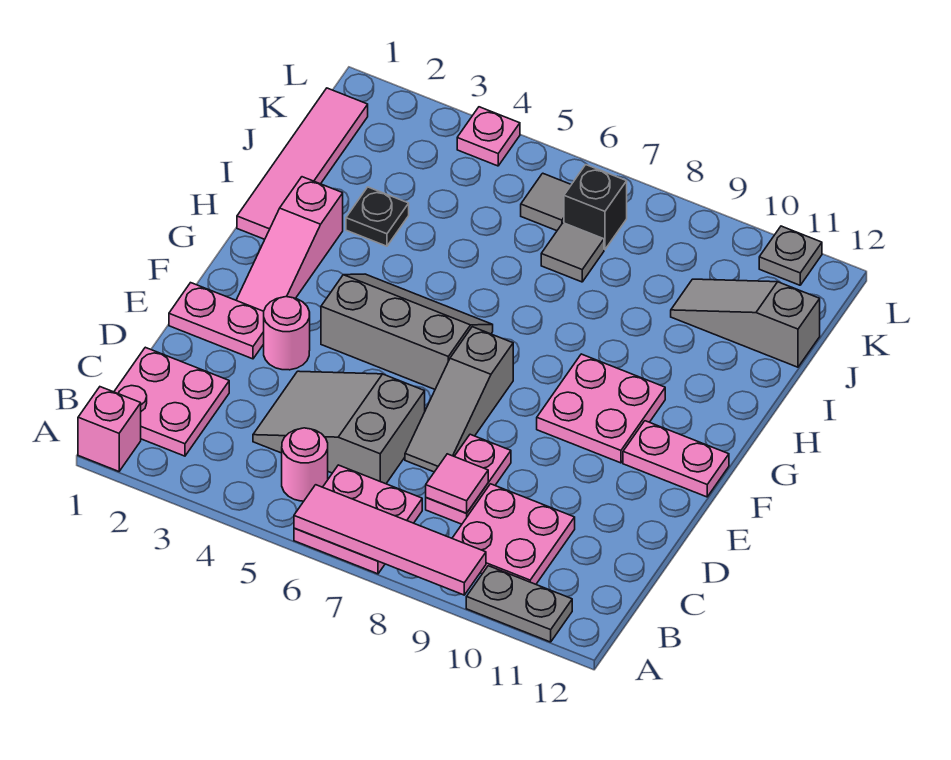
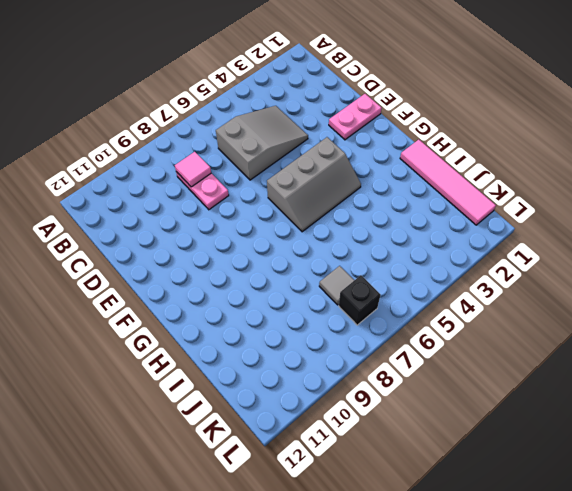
none -> pink brick A1 level 1
none -> pink plate A6:B7 level 1
none -> grey plate A10:A11 level 1

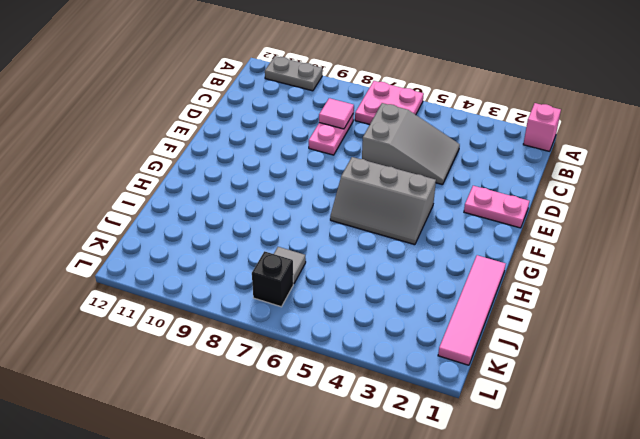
none -> pink plate B1:C2 level 1
none -> pink round brick B5 level 1
none -> pink plate B9:C10 level 1

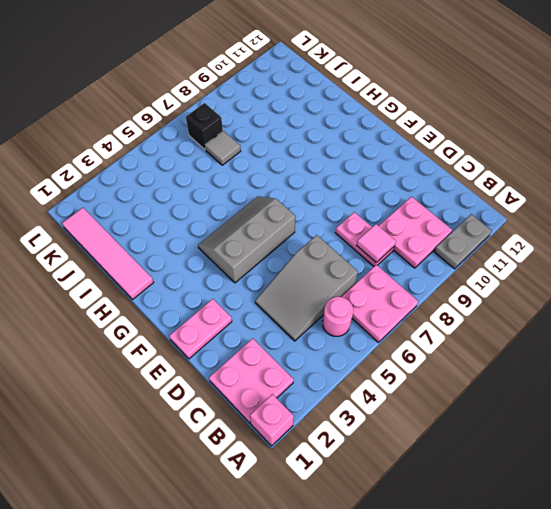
none -> grey slope D7:F7 level 1 top F
none -> pink round brick E3 level 1
none -> pink slope F2:H2 level 1 top H

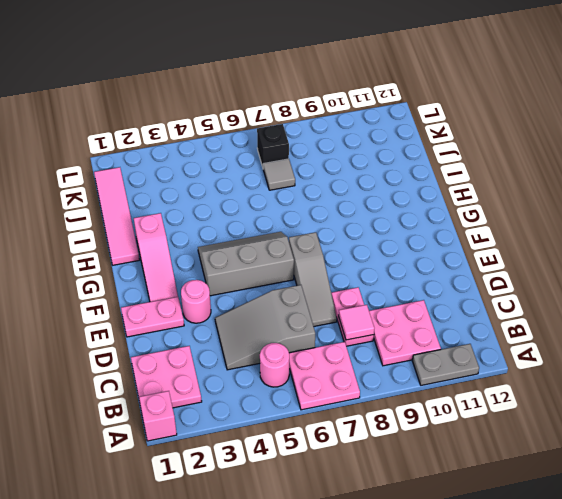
none -> pink plate F9:G10 level 1
none -> pink plate F11:F12 level 1
none -> black plate I3 level 1

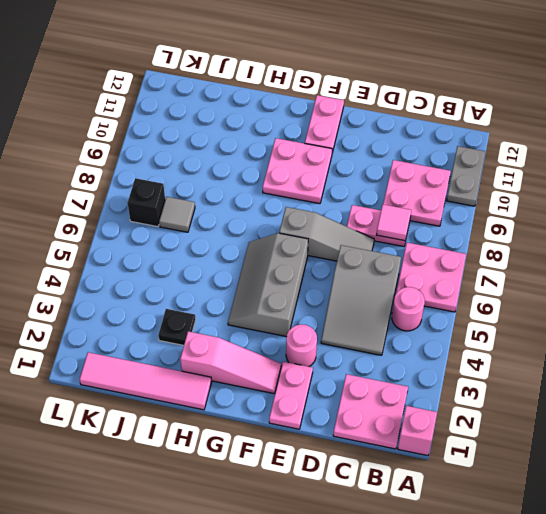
none -> grey slope J10:J12 level 1 top 12
none -> grey tile K6 level 1
none -> pink plate L4 level 1

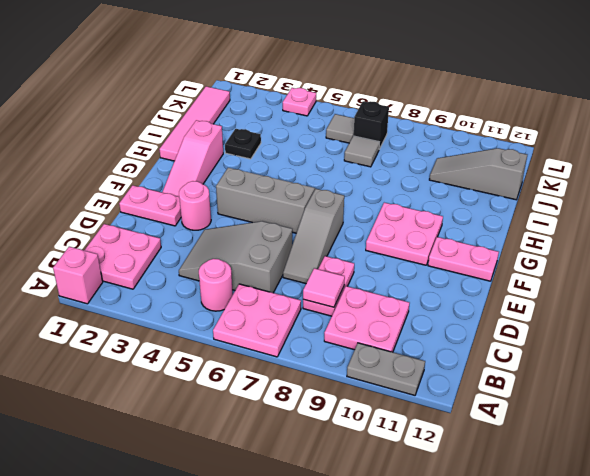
none -> grey plate L11 level 1
none -> pink tile A6:A9 level 2

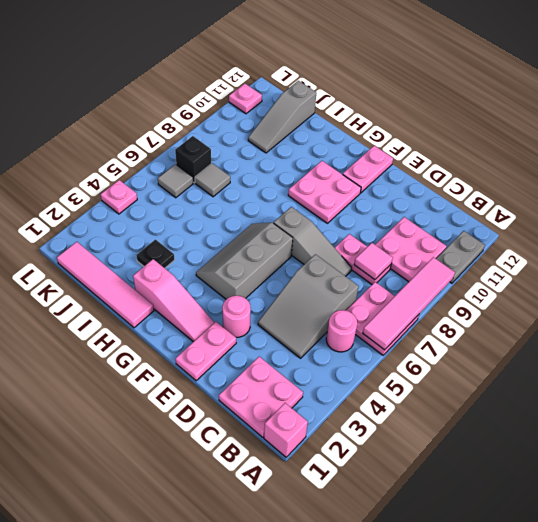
pink plate L11 level 1 -> grey plate L11 level 1

